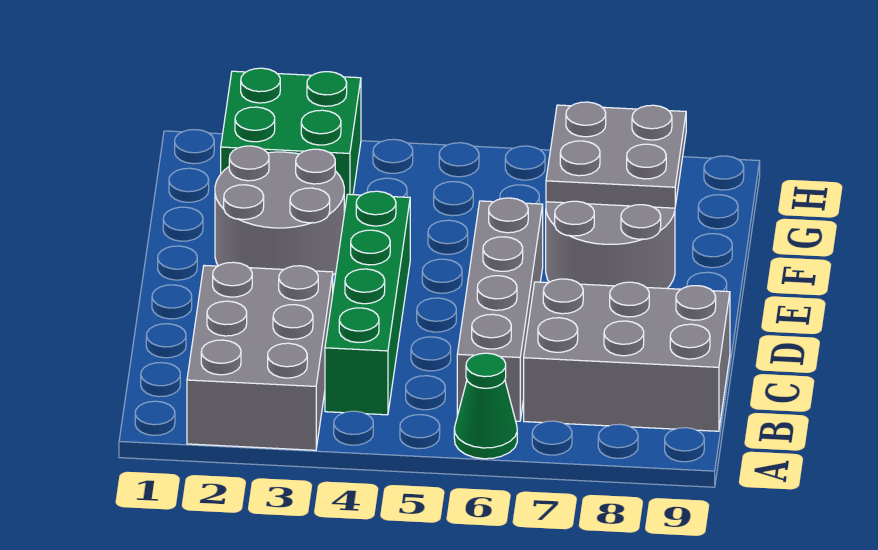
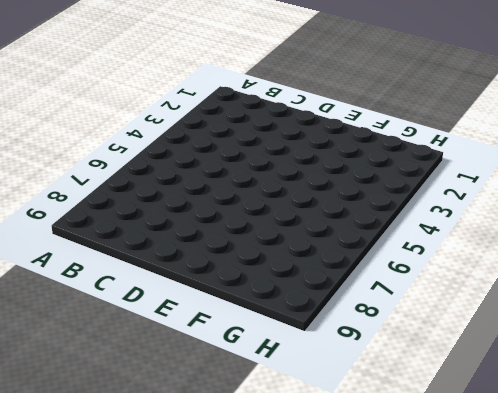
none -> grey brick A2:C3 level 1
none -> green cone A6 level 1

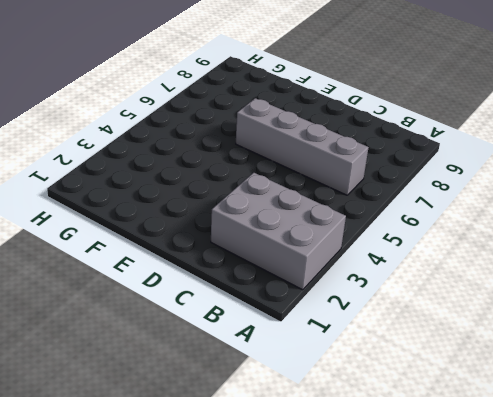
none -> green cone A6 level 1
none -> green brick B4:E4 level 1

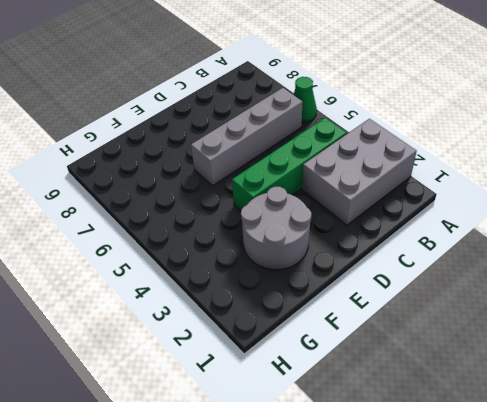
none -> grey brick B7:C9 level 1
none -> grey round brick E7:F8 level 1

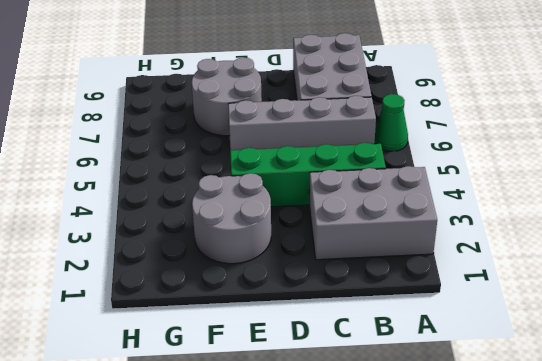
none -> green brick G2:H3 level 1
none -> grey plate F7:G8 level 2

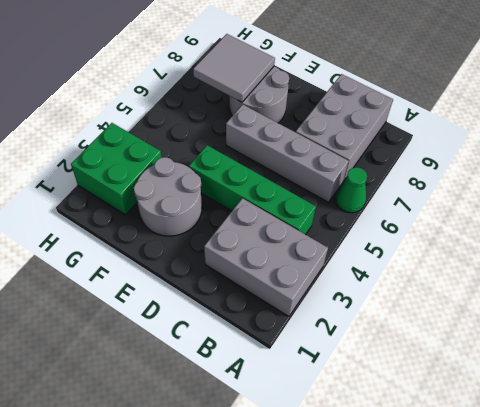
grey tile F7:G8 level 2 -> grey plate F7:G8 level 2

